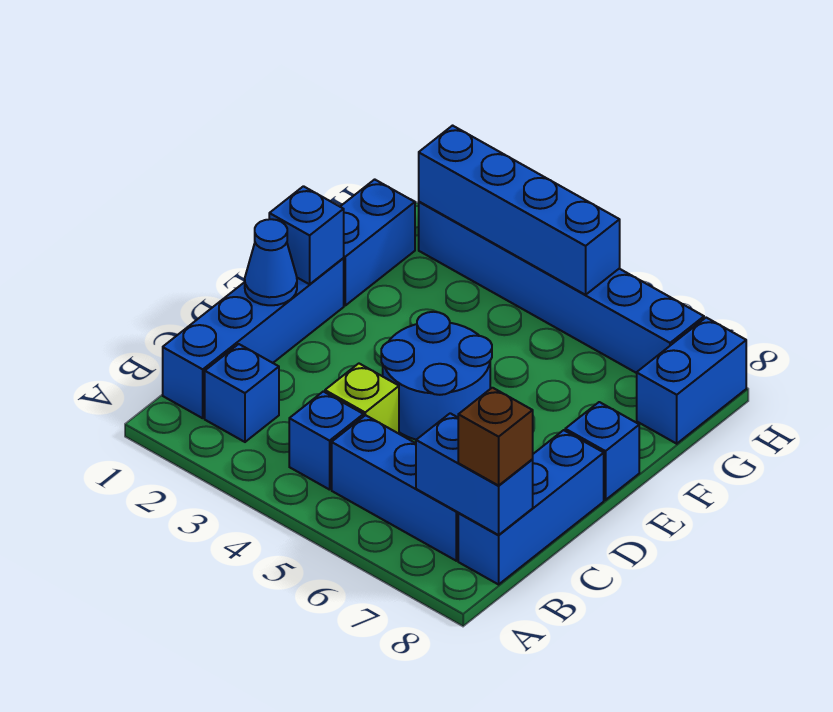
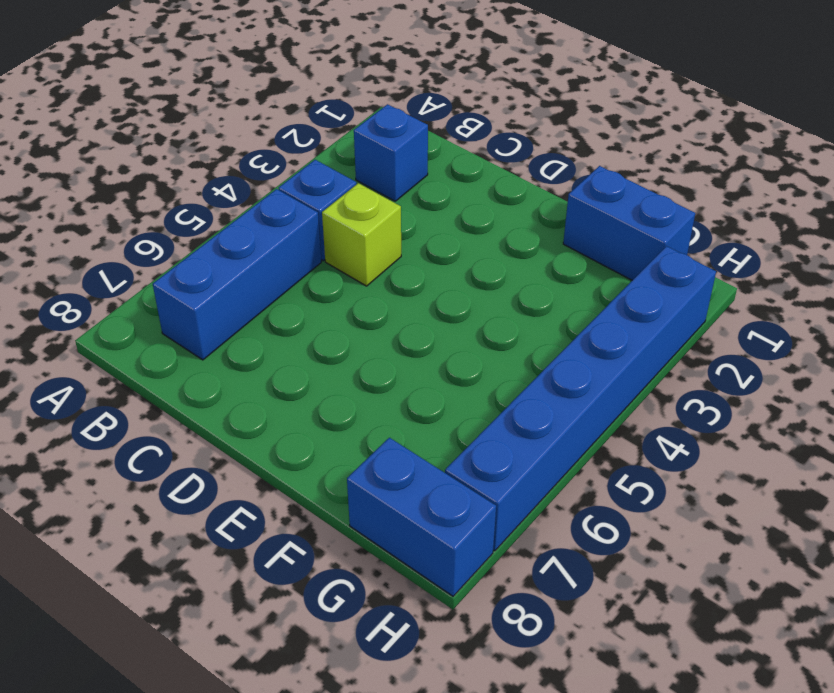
none -> blue brick B1:E1 level 1
none -> blue brick B8:D8 level 1
none -> blue round brick D4:E5 level 1

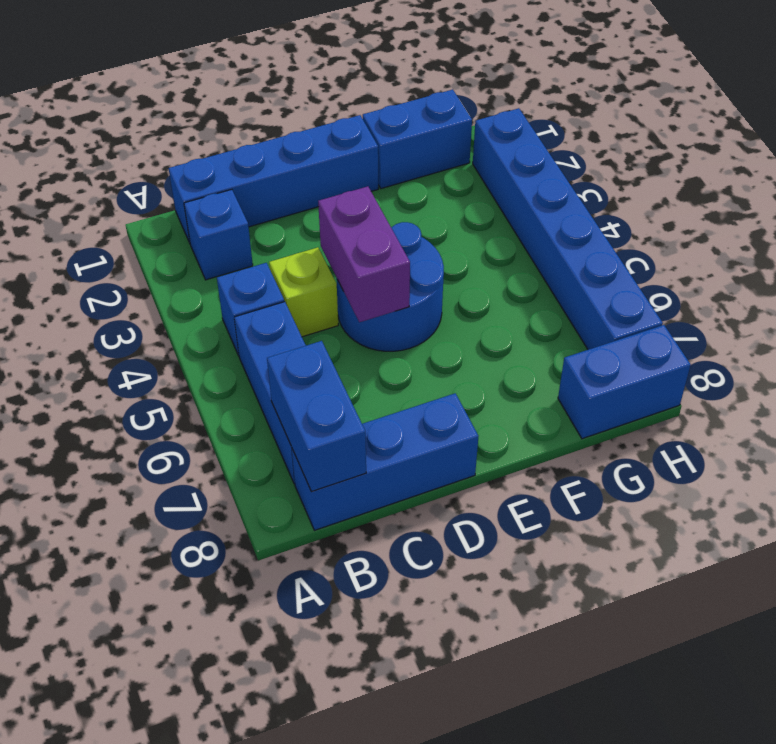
purple brick D4:D5 level 2 -> none
none -> blue brick E8 level 1
none -> blue cone D1 level 2
none -> blue brick E1 level 2

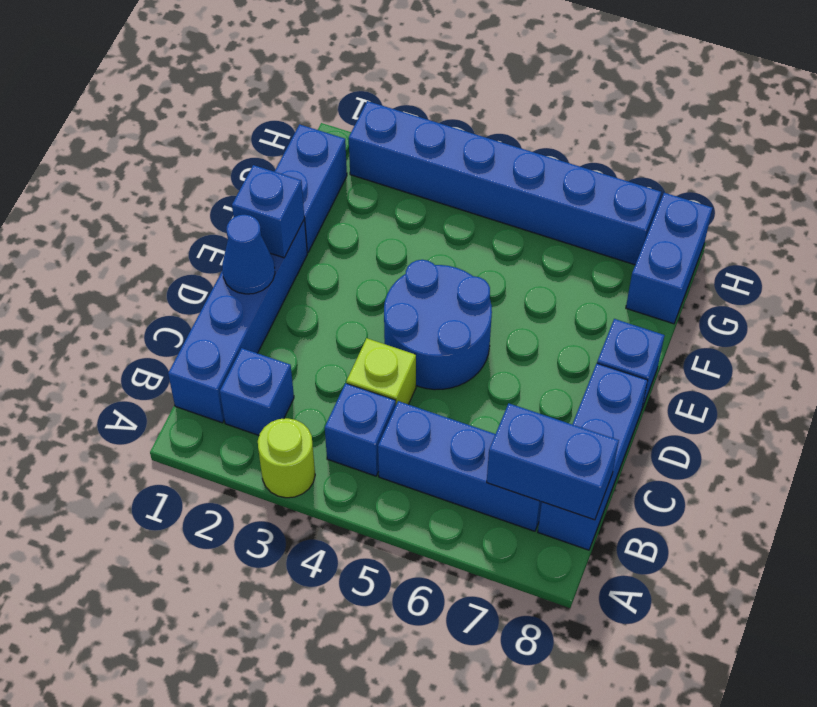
lime round brick A3 level 1 -> none
none -> blue brick H2:H5 level 2
none -> brown brick B8 level 3

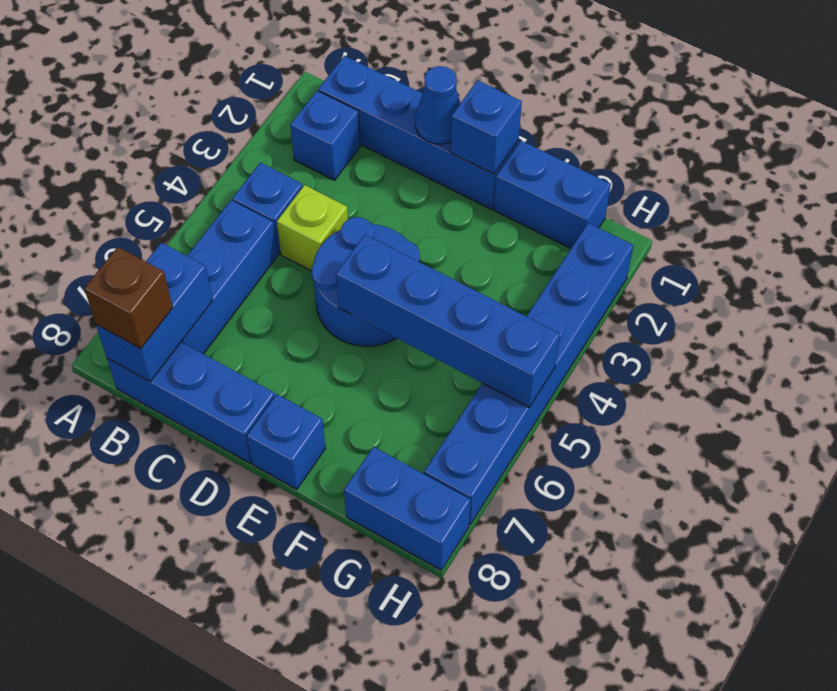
blue brick E5:H5 level 2 -> blue brick H2:H5 level 2

